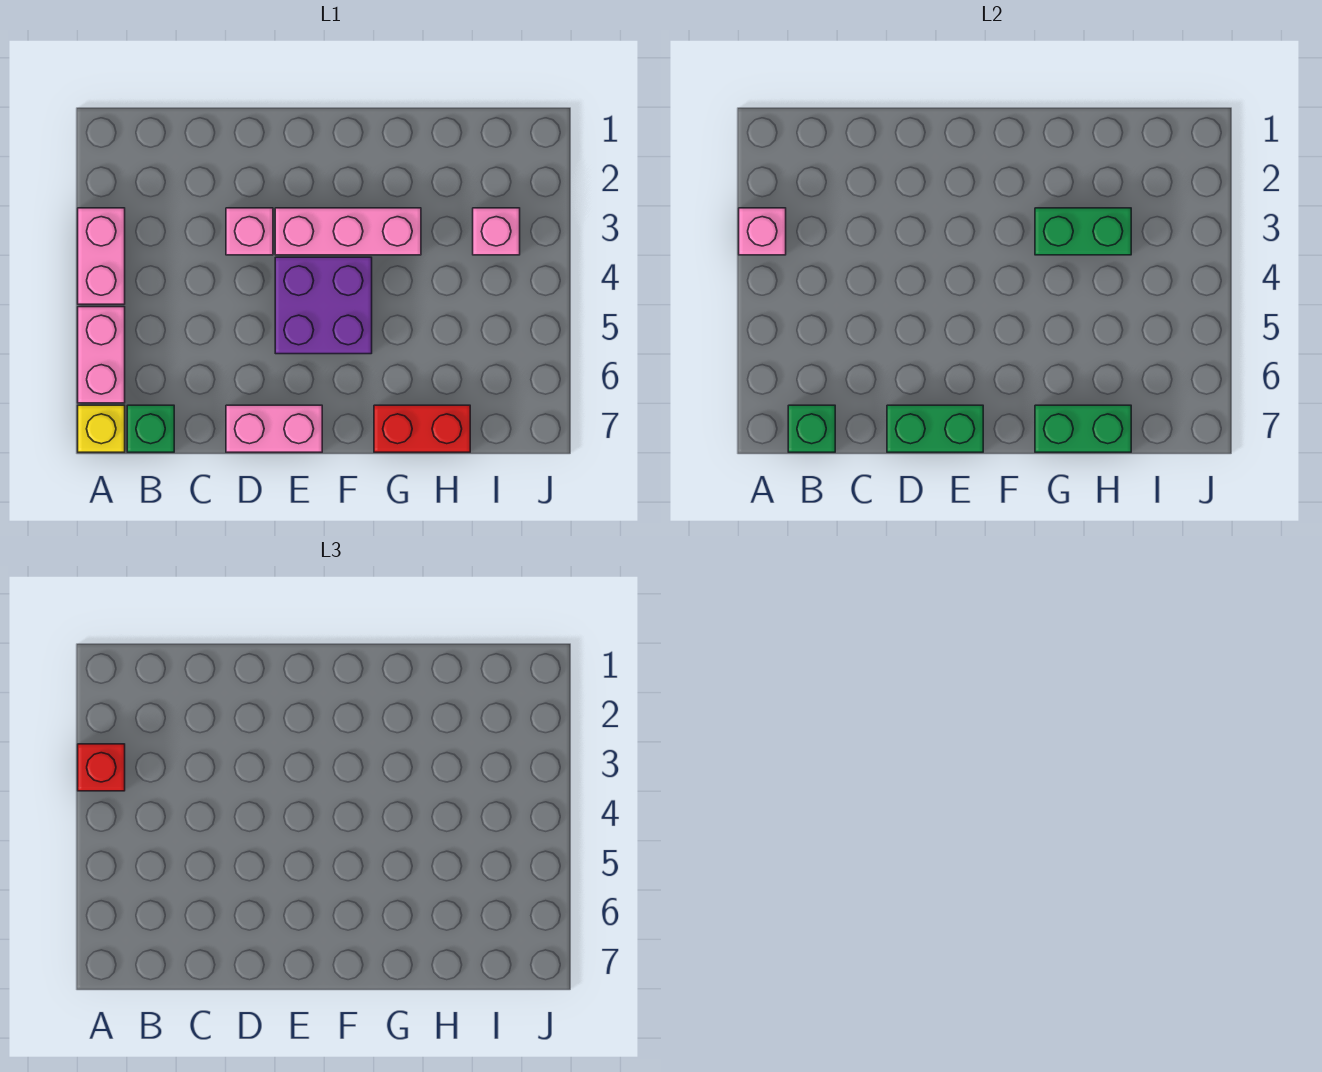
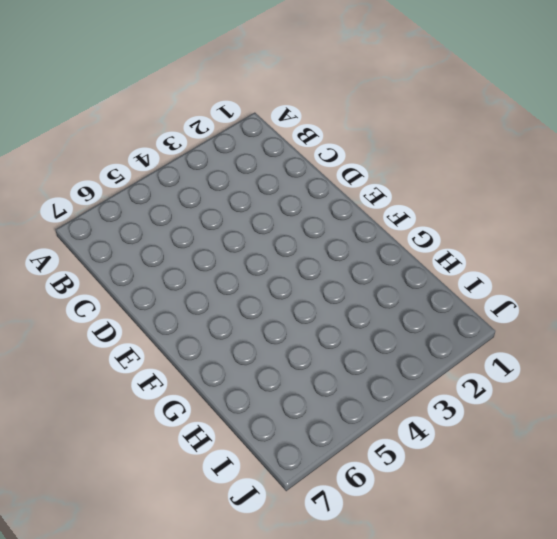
none -> pink brick A3:A4 level 1
none -> pink brick A5:A6 level 1
none -> yellow brick A7 level 1

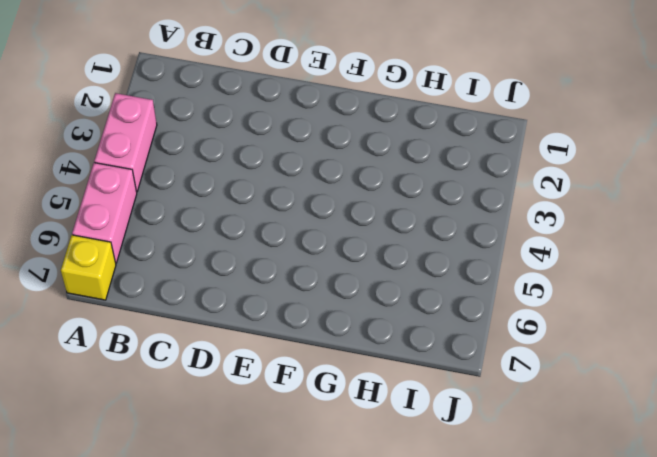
none -> green brick B7 level 1
none -> pink brick D3 level 1
none -> pink brick D7:E7 level 1

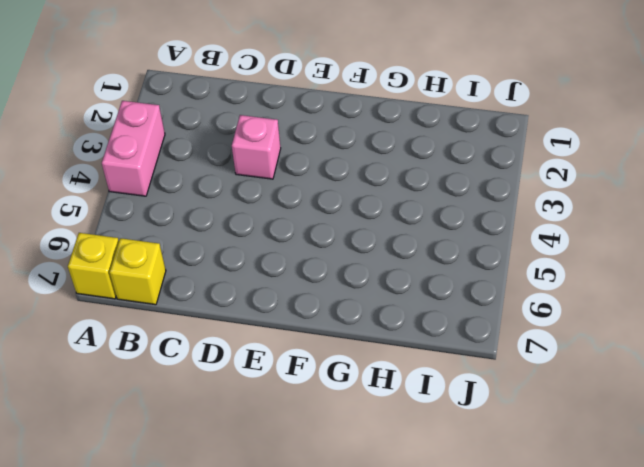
yellow brick B7 level 1 -> green brick B7 level 1
none -> pink brick A5:A6 level 1
none -> pink brick D7:E7 level 1
none -> pink brick E3:G3 level 1

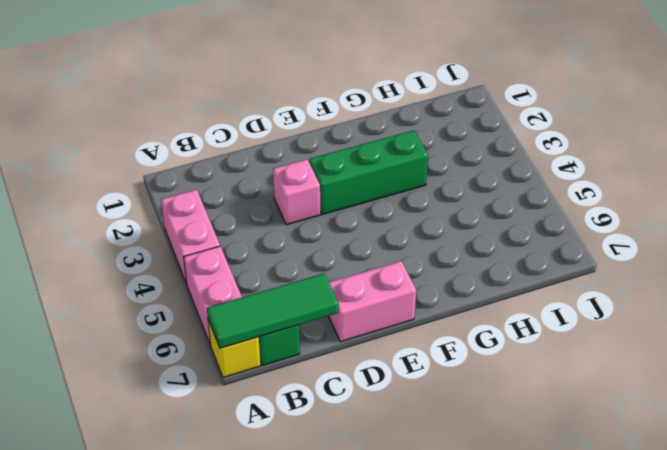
green tile A7:C7 level 2 -> green brick B7 level 2
green brick E3:G3 level 1 -> pink brick E3:G3 level 1
none -> purple brick E4:F5 level 1
none -> red brick G7:H7 level 1
none -> pink brick I3 level 1

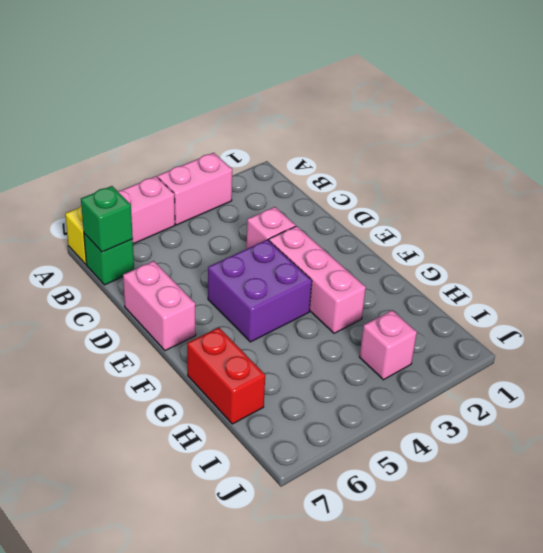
none -> pink brick A3 level 2
none -> green brick D7:E7 level 2
none -> green brick G3:H3 level 2

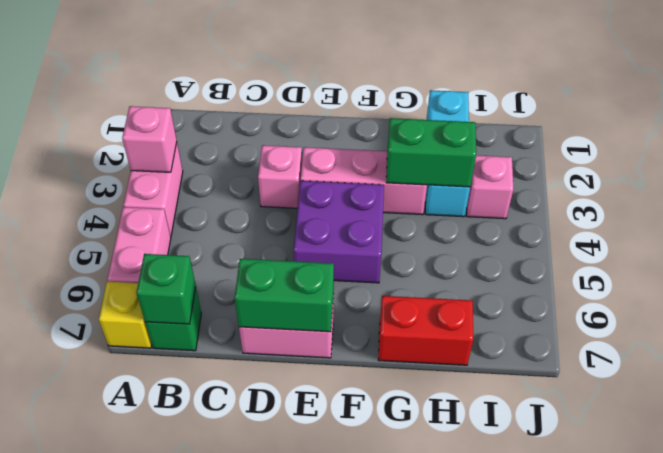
cyan brick H1:H3 level 1 -> none
none -> green brick G7:H7 level 2
none -> red brick A3 level 3

